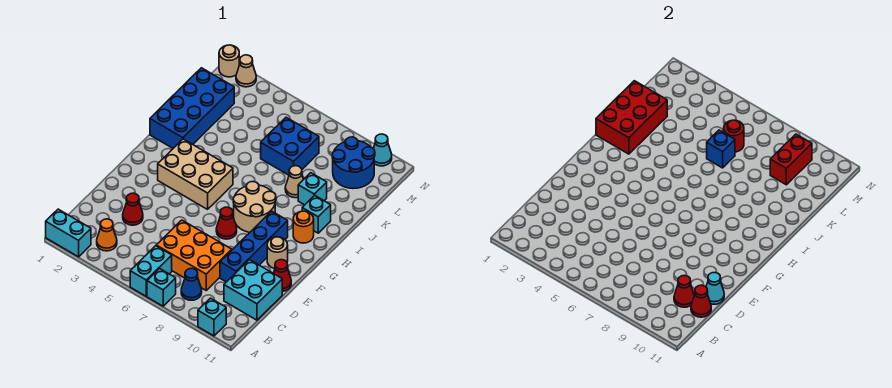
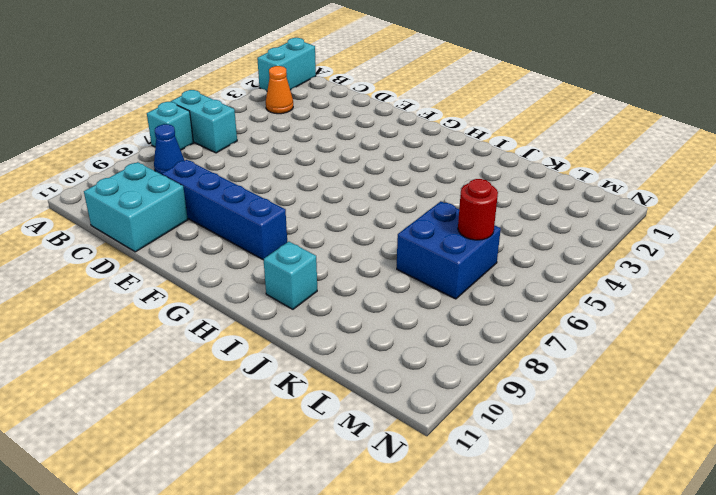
none -> cyan brick A10 level 1
none -> orange brick C6:D8 level 1
none -> red cone D3 level 1
none -> red cone E11 level 1

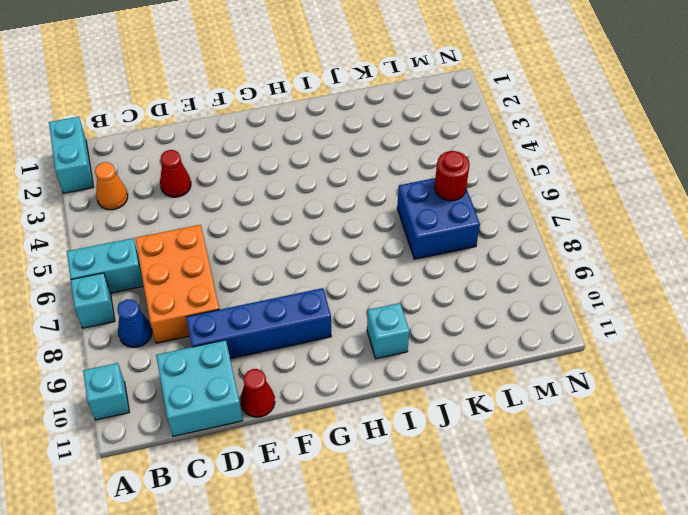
none -> red cone F7 level 1
none -> tan round brick F10 level 1
none -> tan brick G3:H5 level 1
none -> tan round brick G7:H8 level 1

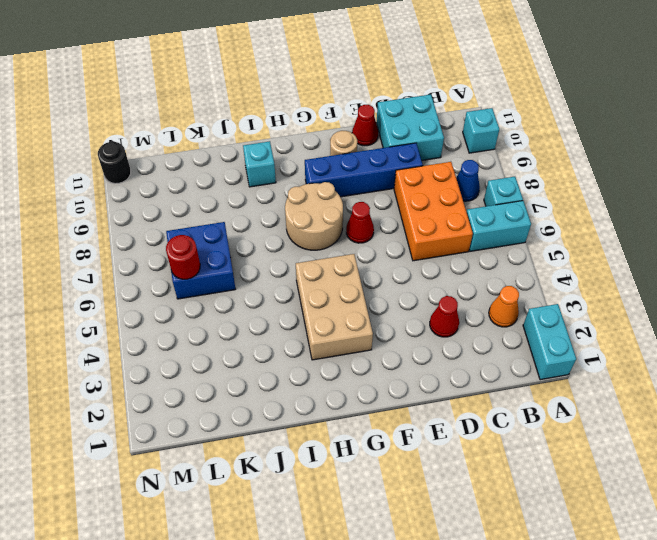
black round brick N11 level 1 -> none
none -> orange round brick H10 level 1
none -> blue brick I1:L2 level 1
none -> tan cone J8 level 1
none -> cyan brick J9 level 1

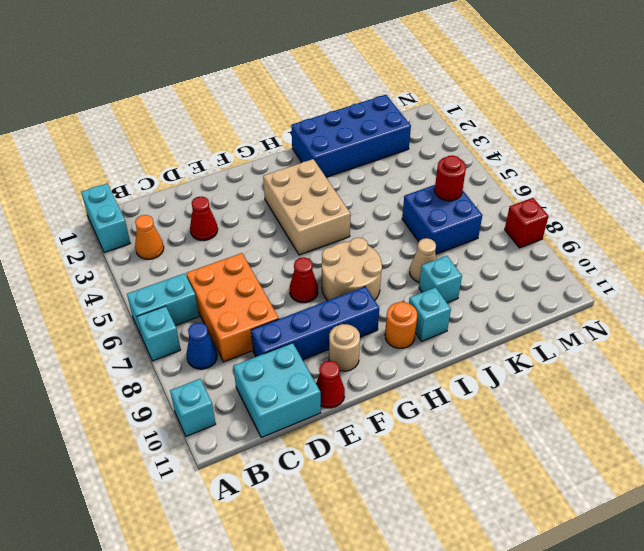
red brick N8 level 1 -> none
none -> blue round brick L9:M10 level 1
none -> tan round brick N1 level 1
none -> tan cone N2 level 1
none -> cyan cone N10 level 1

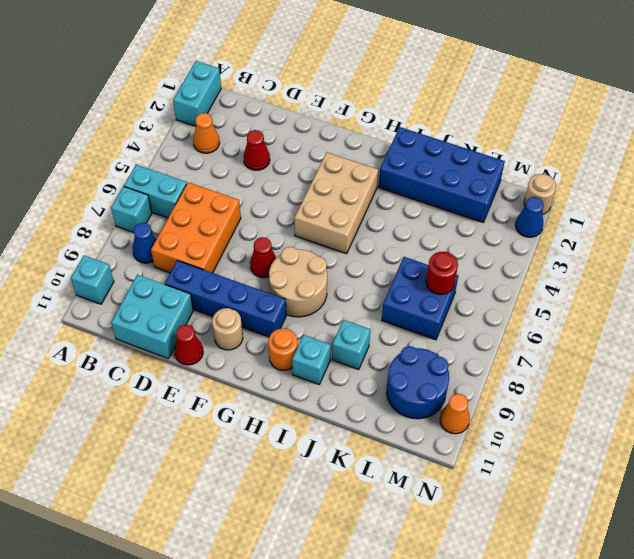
blue cone N2 level 1 -> tan cone N2 level 1
orange cone N10 level 1 -> cyan cone N10 level 1
none -> tan cone J8 level 1
none -> red cone C10 level 2
none -> red cone C11 level 2
none -> cyan cone D11 level 2

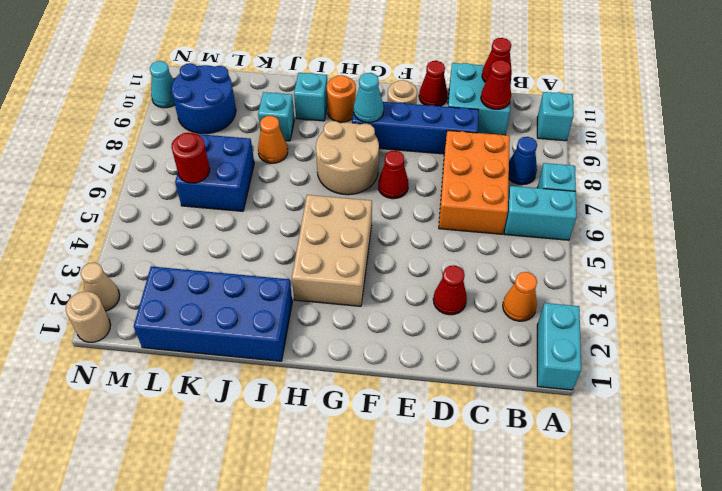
cyan cone G9 level 2 -> cyan cone D11 level 2
orange cone J8 level 1 -> tan cone J8 level 1
none -> red brick I1:K2 level 2
none -> blue brick K6 level 2
none -> red brick L9:M9 level 2

